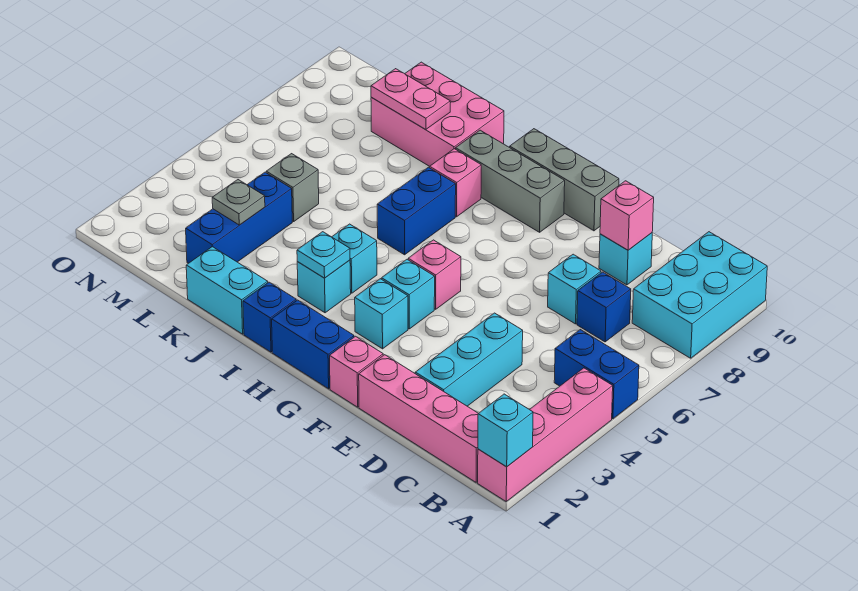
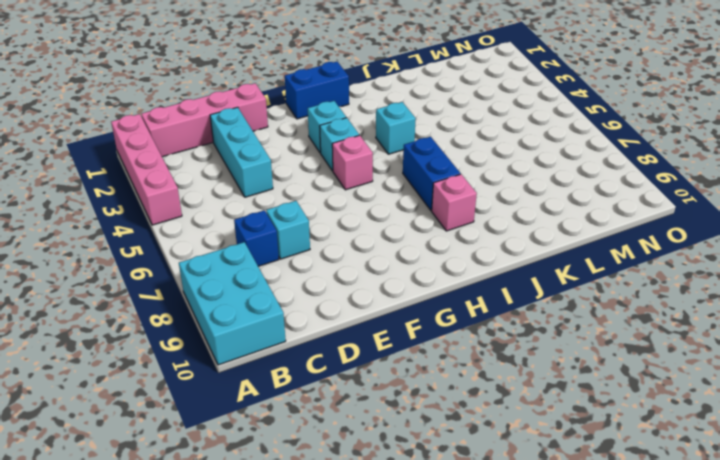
none -> blue brick A5:B5 level 1
none -> cyan brick D9 level 1
none -> pink brick F1 level 1

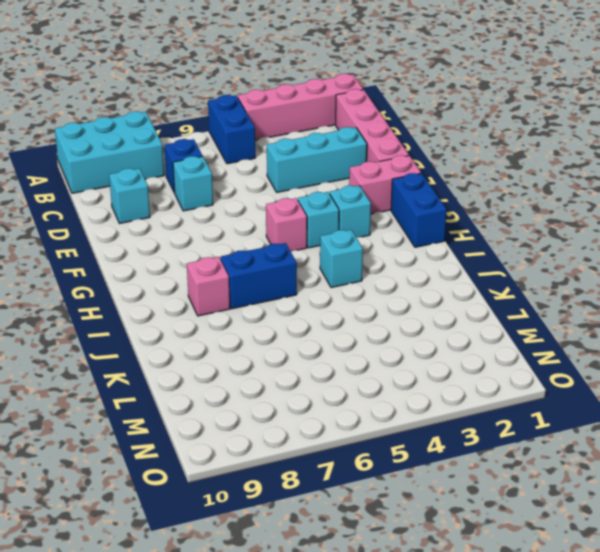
pink brick F1:F2 level 1 -> pink brick F1 level 1
none -> grey brick F10:H10 level 1
none -> grey brick G9:I9 level 1
none -> blue brick I1 level 1

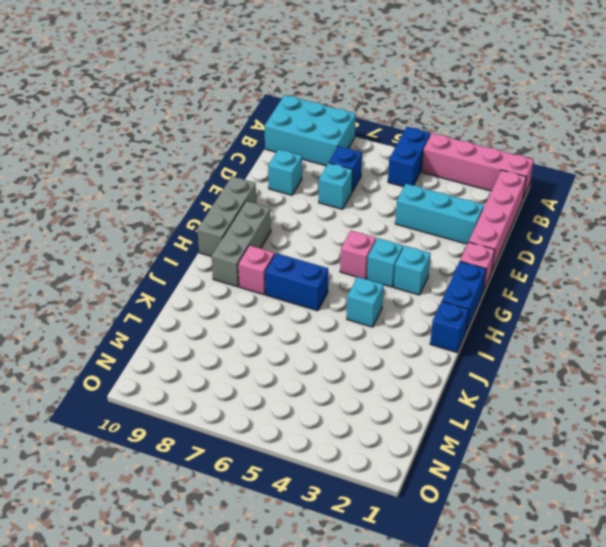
none -> cyan brick I3 level 1
none -> cyan brick J1:K1 level 1
none -> pink brick J9:L10 level 1

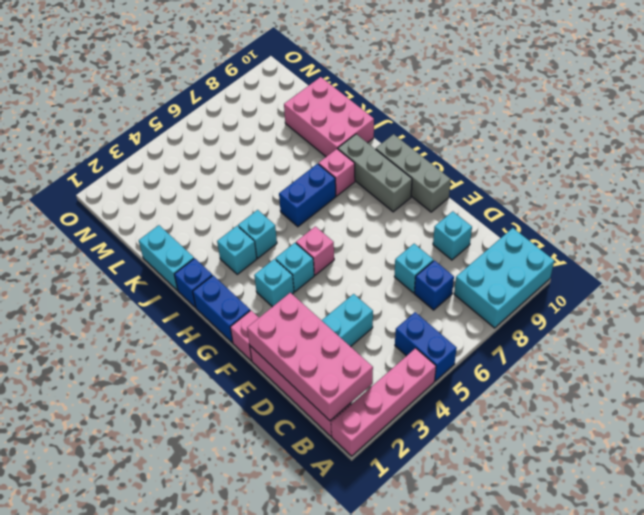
pink brick B1:E2 level 2 -> none
none -> blue brick L2:L4 level 1
none -> grey brick L5 level 1
none -> cyan brick A1 level 2

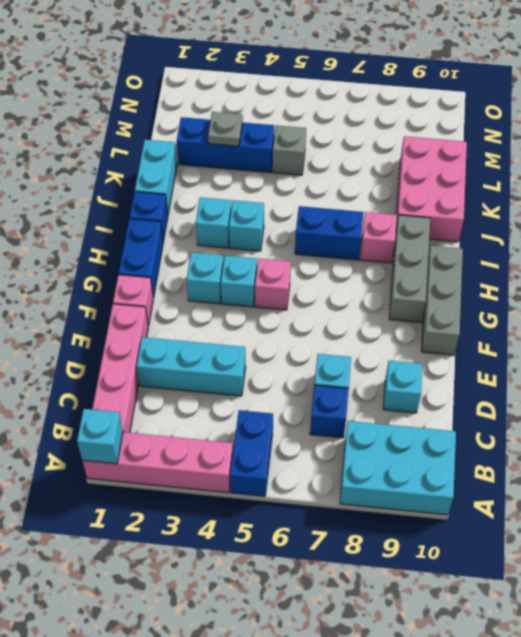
none -> pink brick D9 level 2
none -> cyan plate I3 level 2
none -> pink plate K9:L9 level 2

